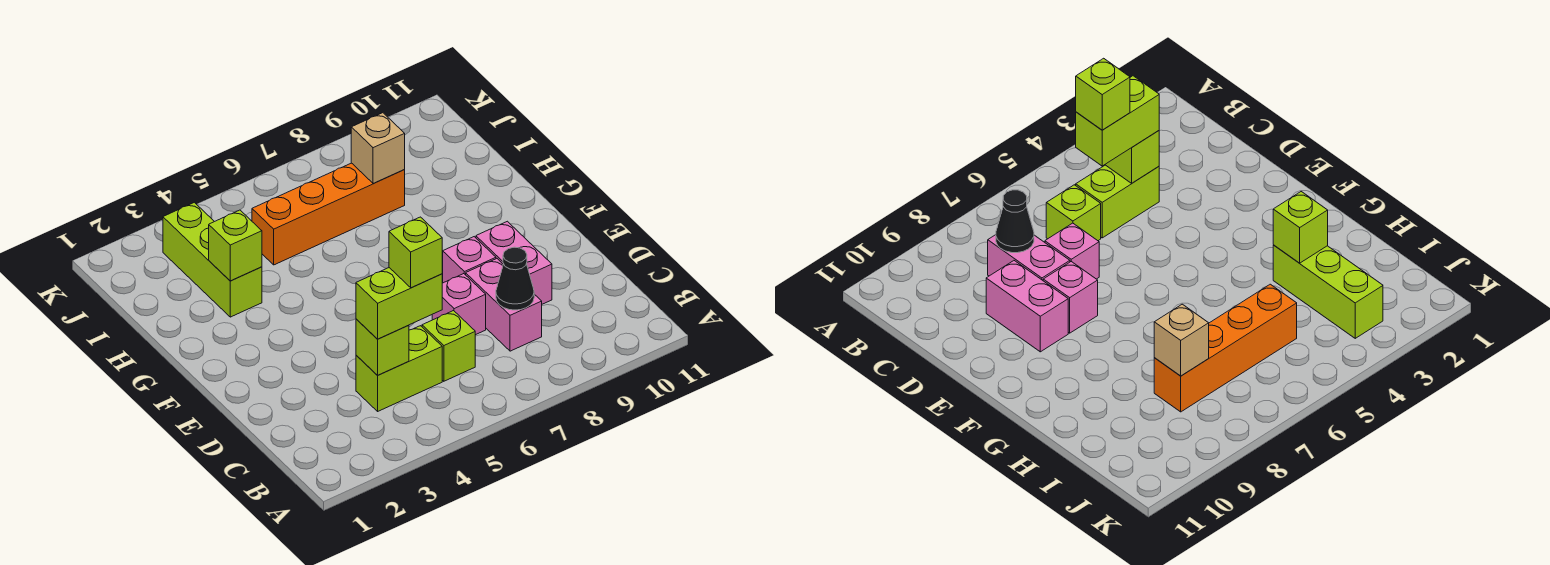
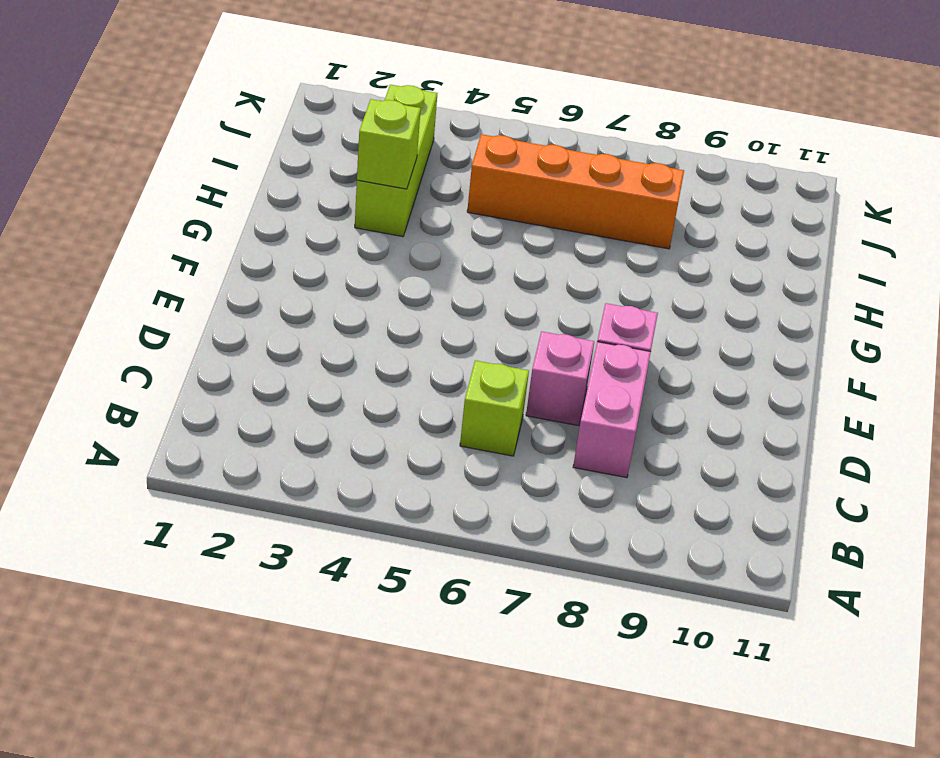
none -> lime brick C4:C5 level 1
none -> pink brick D9:E9 level 1
none -> lime brick C4 level 2

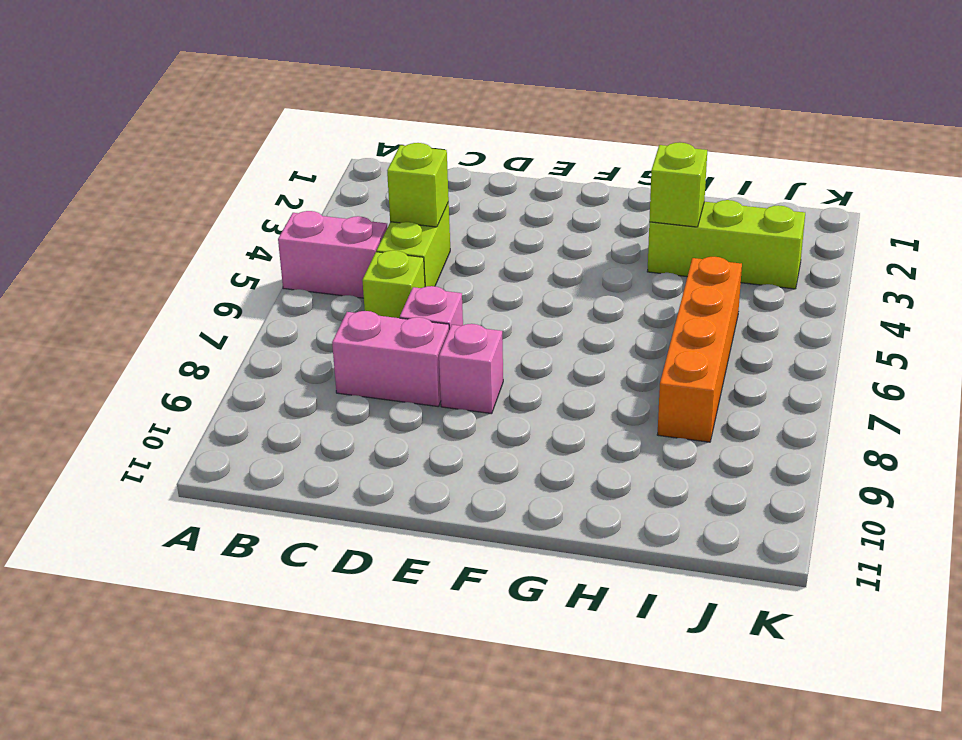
pink brick A5:B5 level 1 -> pink brick D9:E9 level 1
none -> black cone C8 level 2
none -> tan brick I8 level 2
none -> lime brick C4:C5 level 3

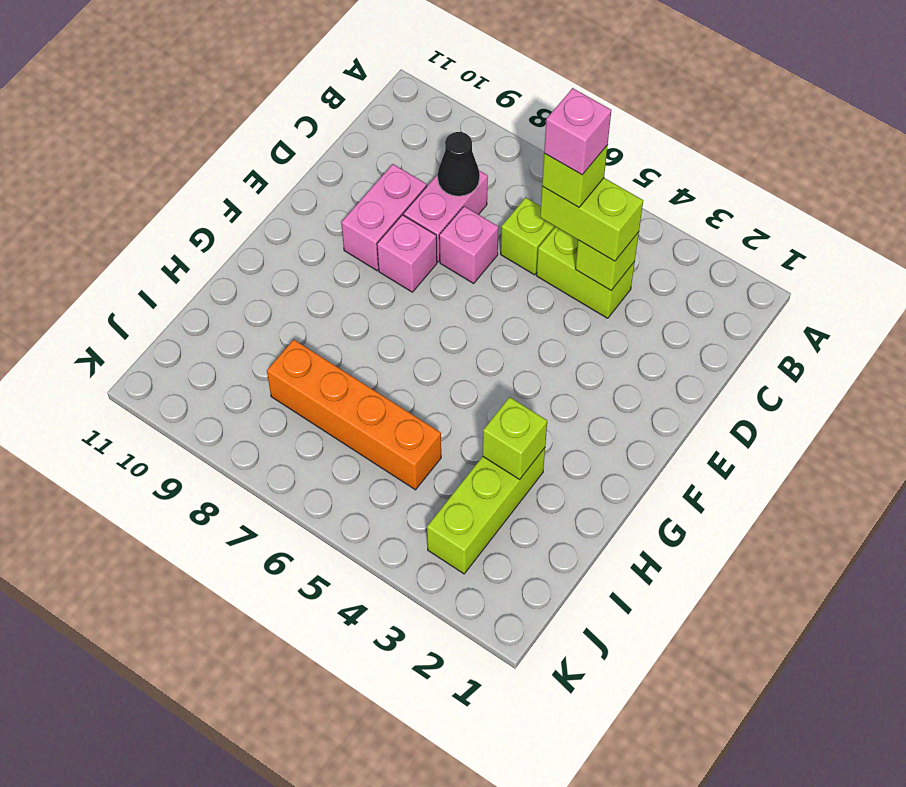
pink brick C5 level 5 -> none
none -> tan brick I8 level 2

